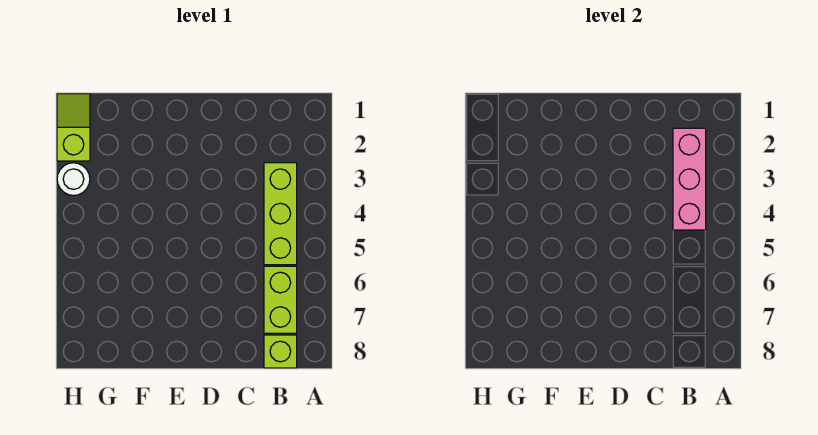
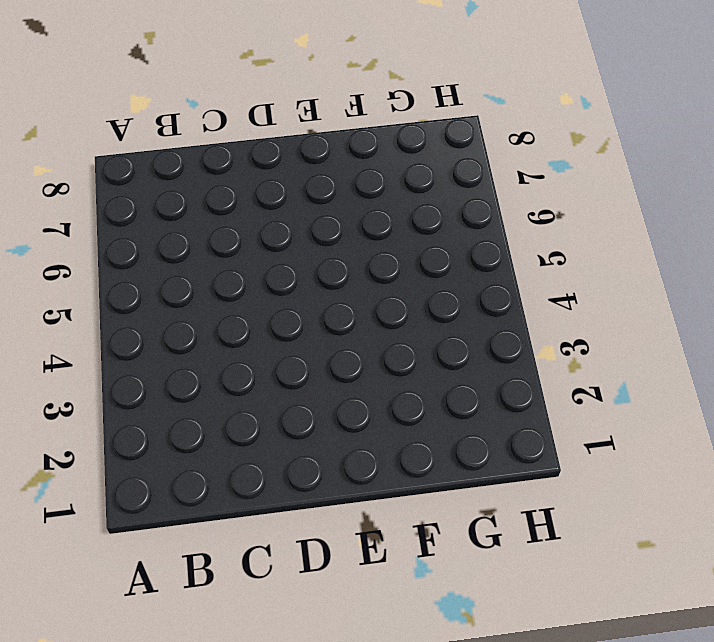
none -> lime brick B3:B5 level 1
none -> lime brick B6:B7 level 1

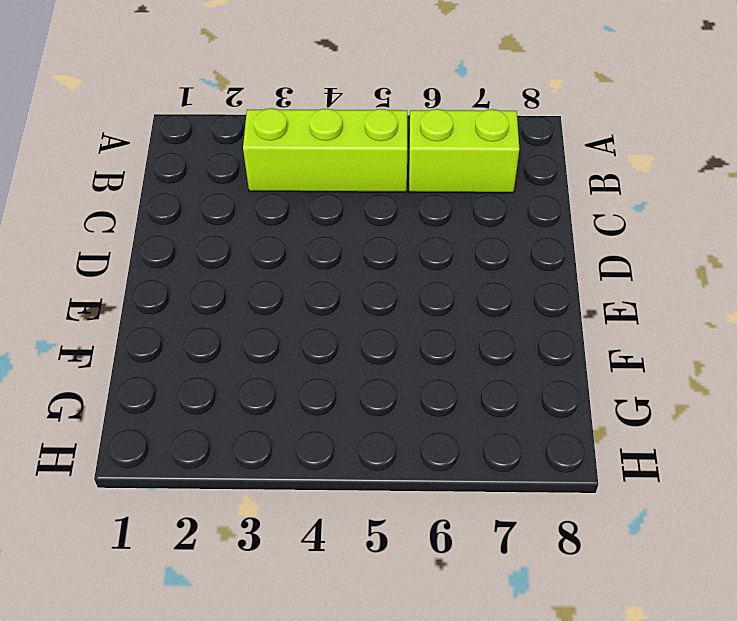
none -> lime brick B8 level 1
none -> lime slope H1:H2 level 1 top 2

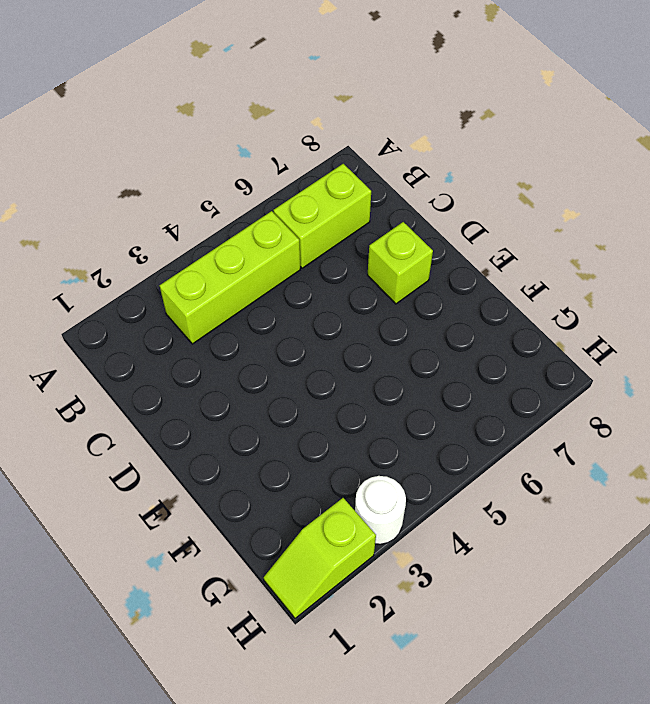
lime brick D7 level 1 -> lime brick B8 level 1
none -> pink brick B2:B4 level 2

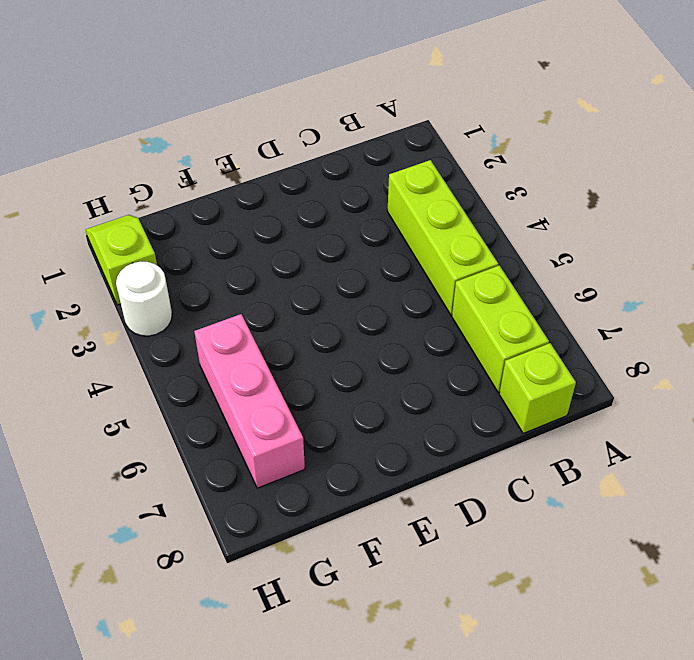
pink brick G5:G7 level 1 -> pink brick B2:B4 level 2

